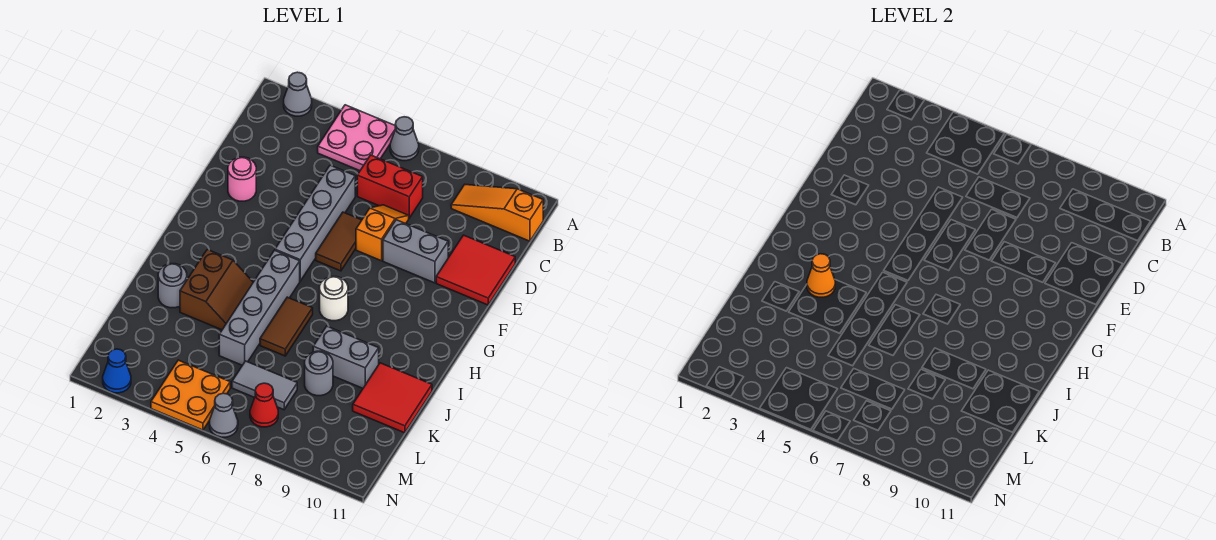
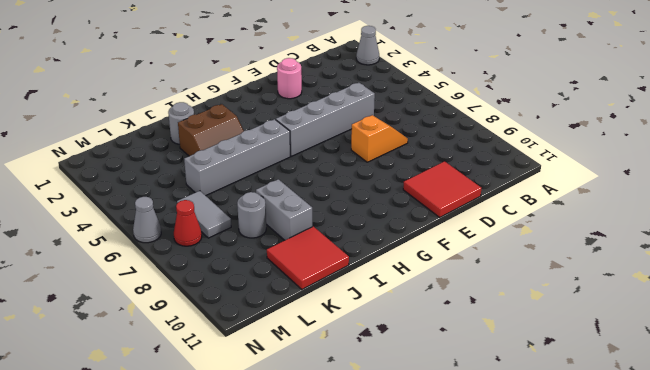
none -> pink plate A4:B5 level 1
none -> grey cone A6 level 1
none -> orange slope B9:B11 level 1 top 11

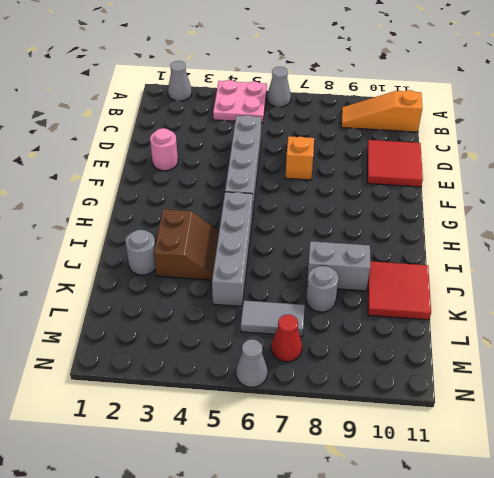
none -> red brick C6:C7 level 1
none -> brown tile E6:F6 level 1
none -> grey brick E8:E9 level 1

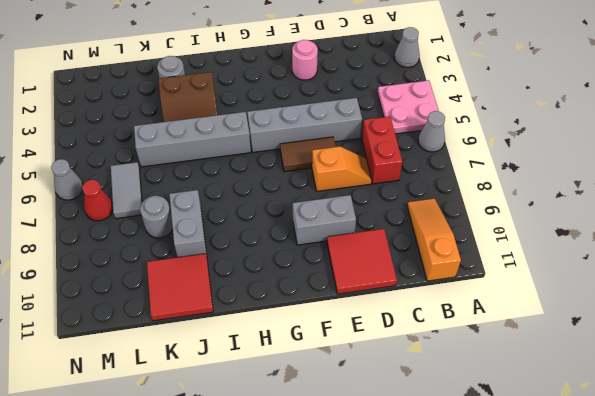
grey brick E9:F9 level 1 -> grey brick E8:E9 level 1
none -> white round brick H7 level 1
none -> brown tile I6:J6 level 1
none -> orange plate M4:N5 level 1

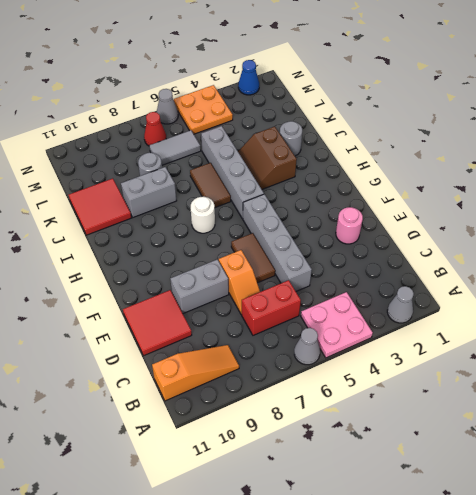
none -> orange cone I3 level 2

